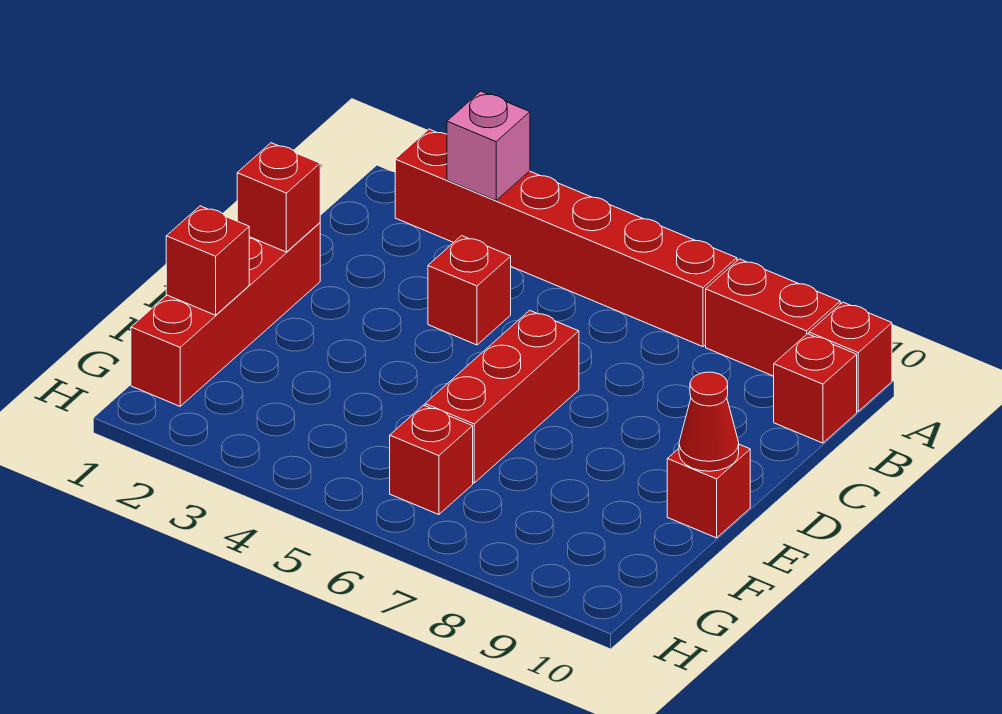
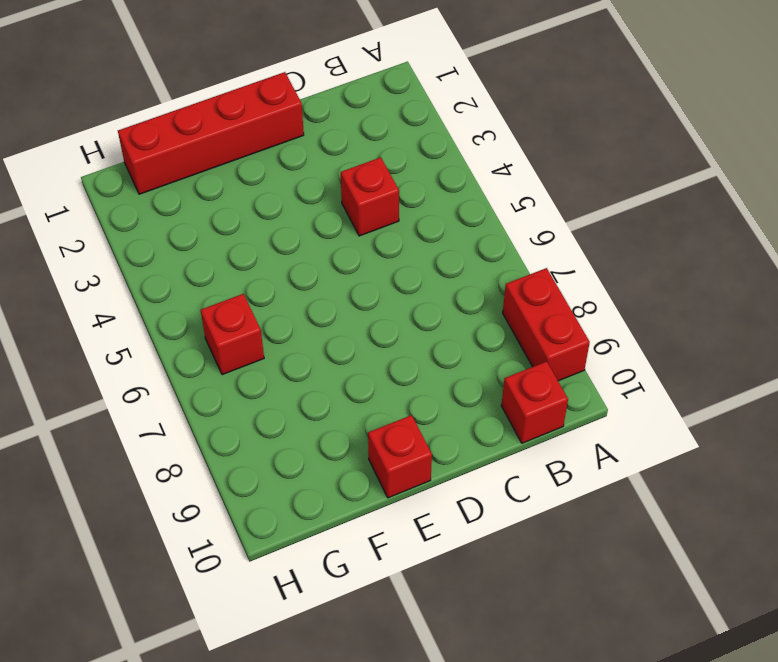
none -> red brick A2:A7 level 1
none -> red brick A10 level 1
none -> red brick D6:F6 level 1

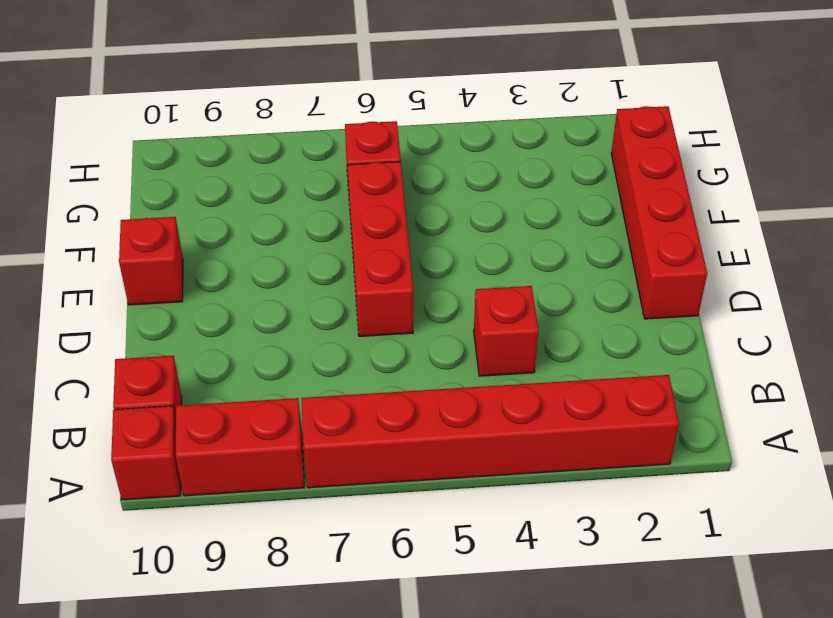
none -> pink brick A3 level 2
none -> red brick D1 level 2
none -> red cone E10 level 2

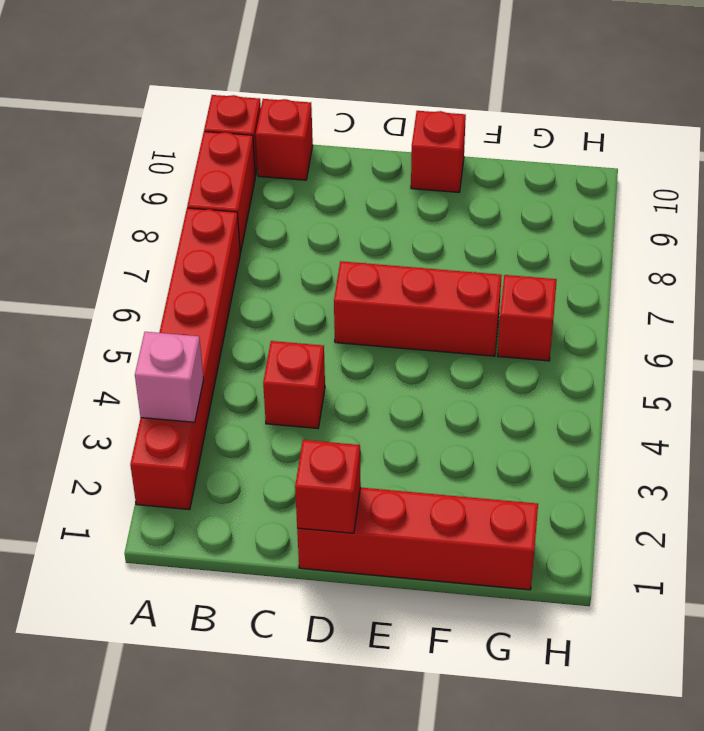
none -> red cone E10 level 2
none -> red brick F1 level 2

